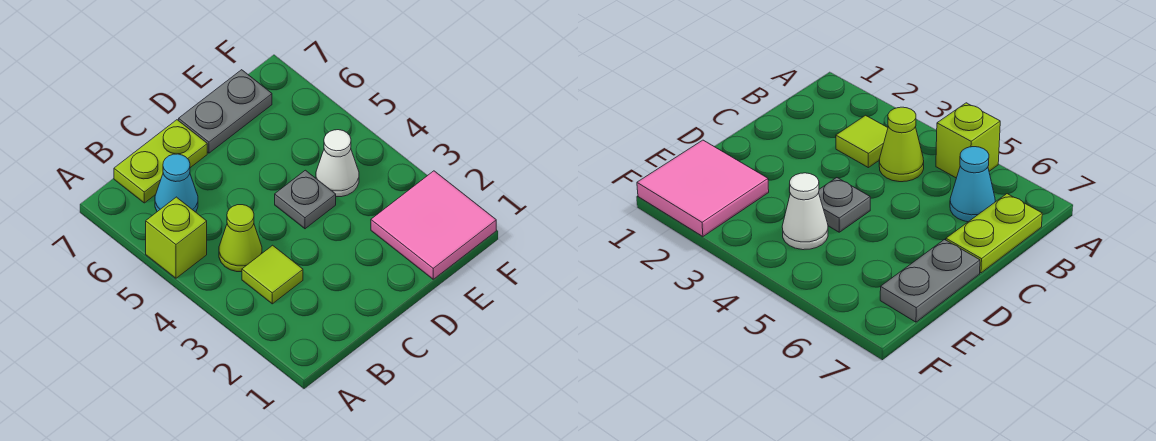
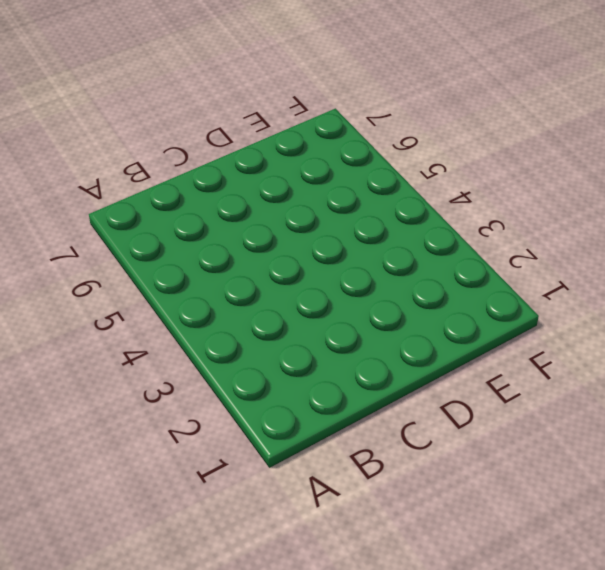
none -> lime brick A5 level 1
none -> lime tile B3 level 1

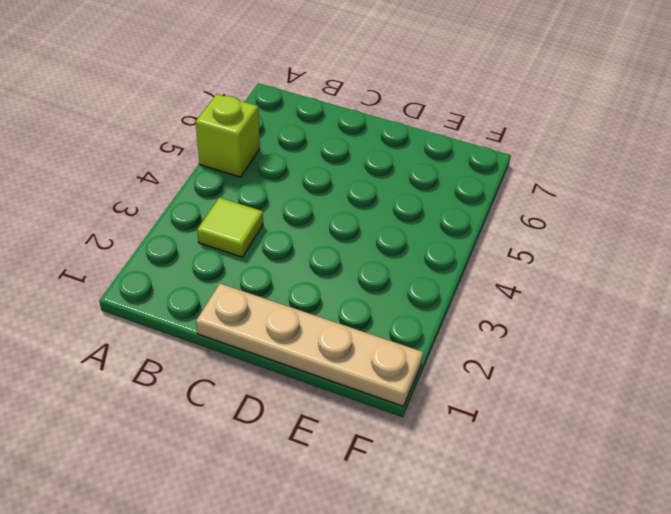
tan plate C1:F1 level 1 -> pink tile E1:F2 level 1
none -> lime cone B4 level 1
none -> cyan cone B6 level 1

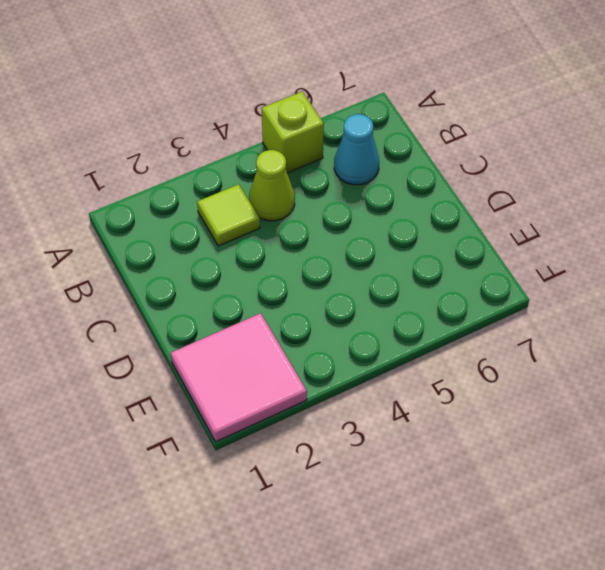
none -> lime plate B7:C7 level 1
none -> grey plate D4 level 1

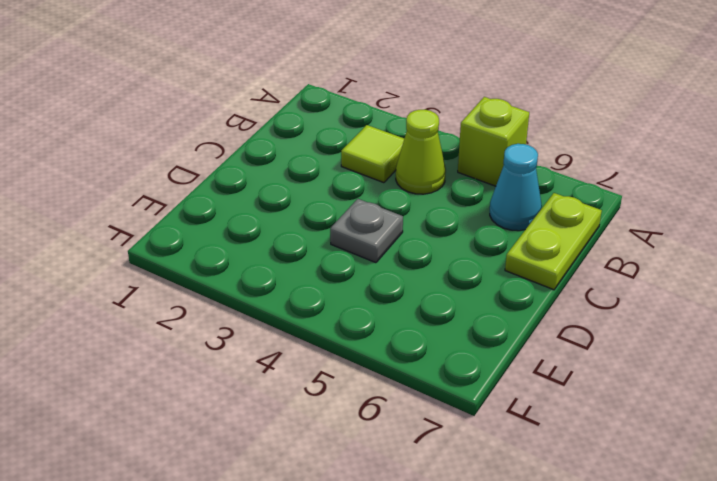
none -> grey plate D7:E7 level 1
none -> pink tile E1:F2 level 1

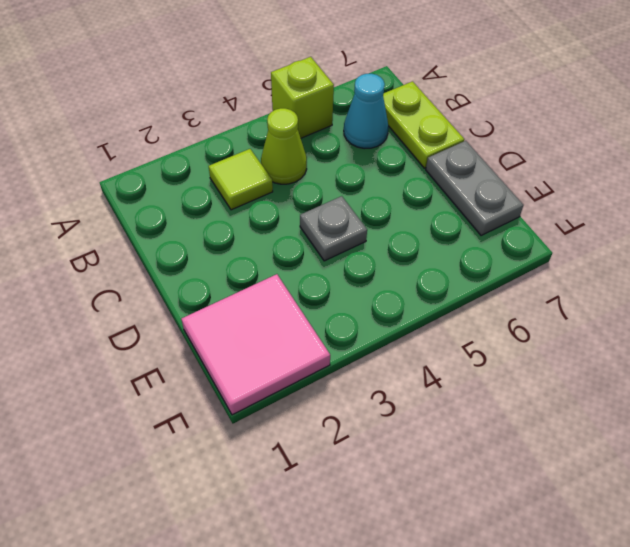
none -> white cone E4 level 1

